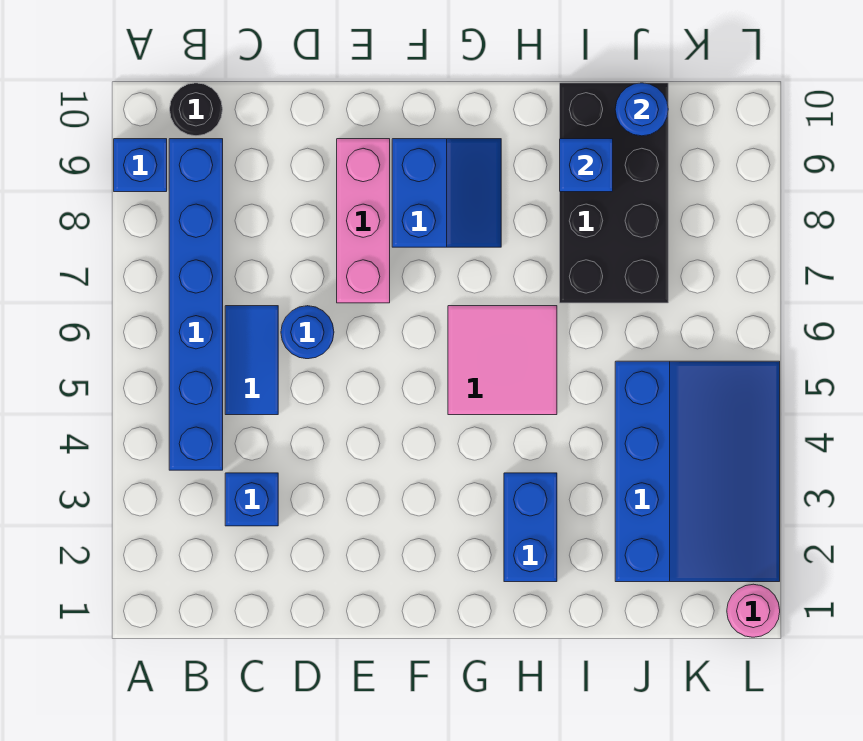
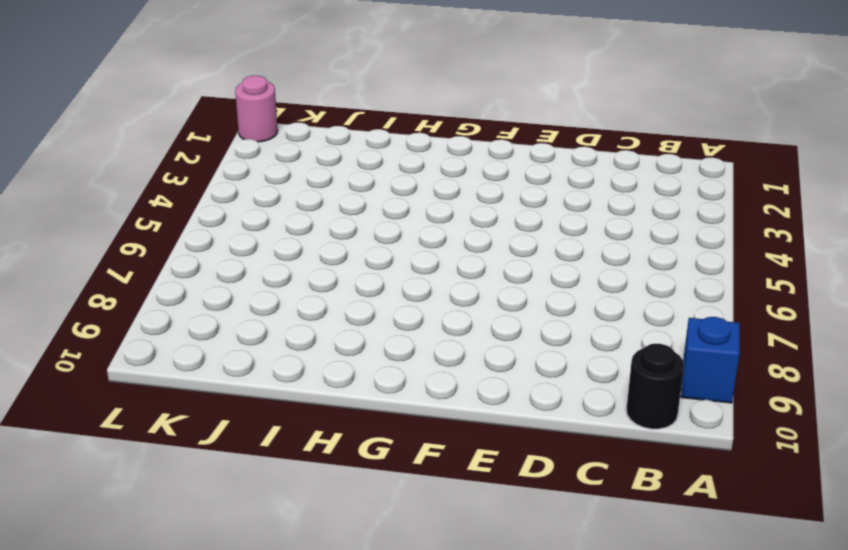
none -> blue brick B4:B9 level 1
none -> blue brick C3 level 1
none -> blue tile C5:C6 level 1

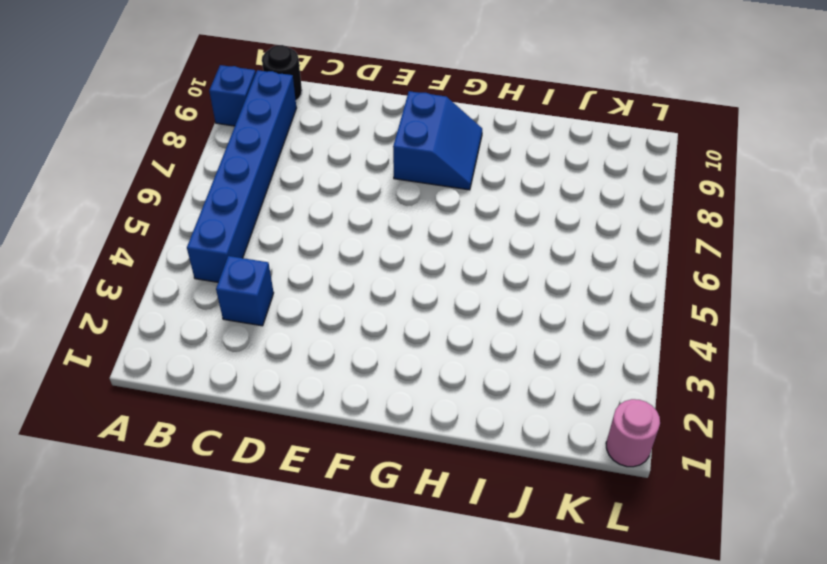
none -> blue tile C5:C6 level 1
none -> blue round brick D6 level 1
none -> pink brick E7:E9 level 1

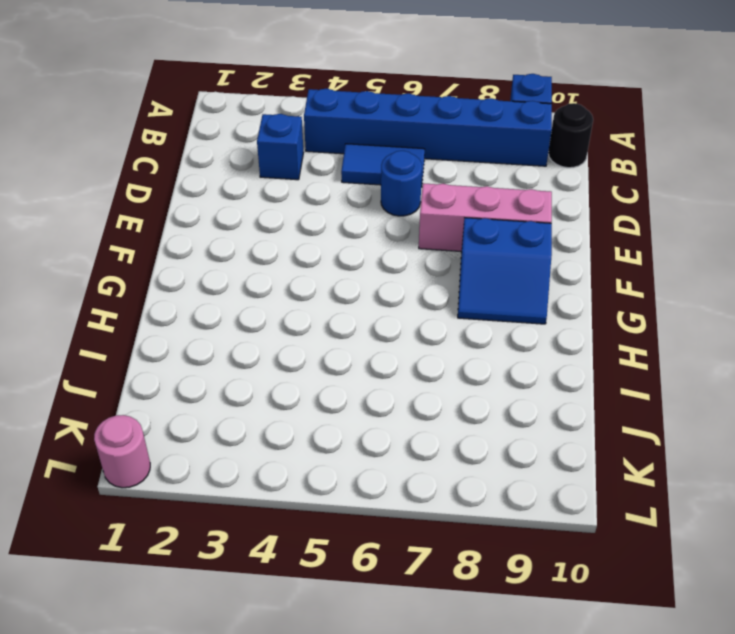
none -> pink tile G5:H6 level 1
none -> blue brick H2:H3 level 1
none -> black brick I7:J10 level 1

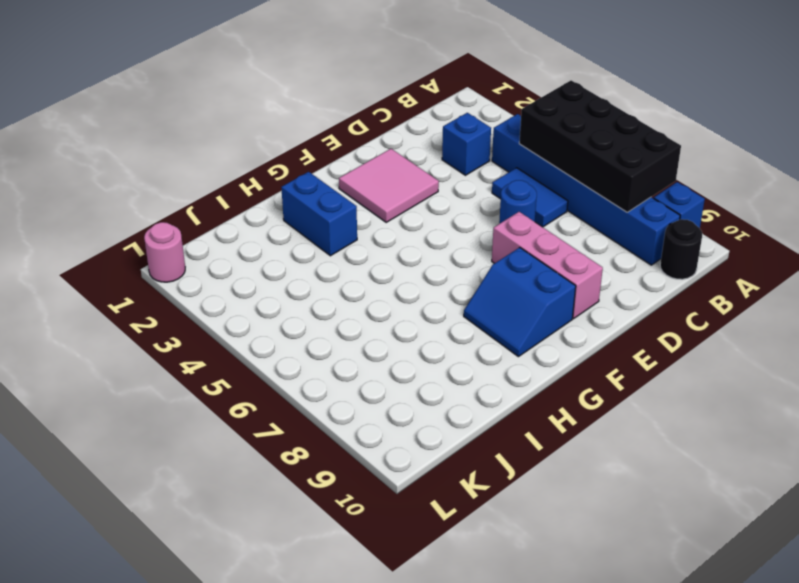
black brick A5:B8 level 2 -> black brick I7:J10 level 1
pink tile E2:F3 level 1 -> pink tile G5:H6 level 1
none -> blue slope J2:L5 level 1 top J
none -> blue brick I9 level 2
none -> blue round brick J10 level 2

